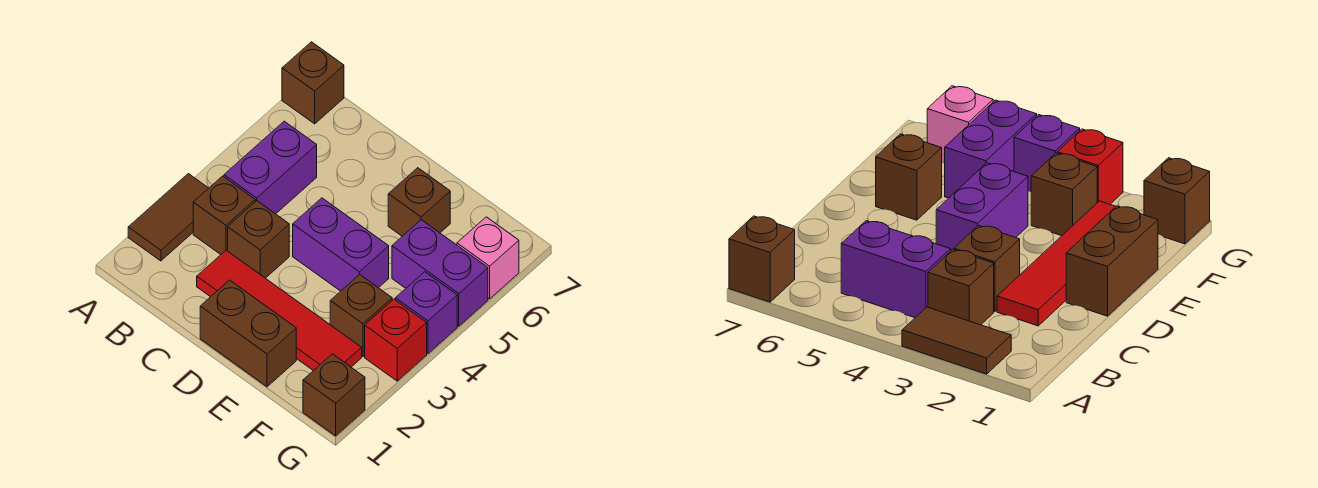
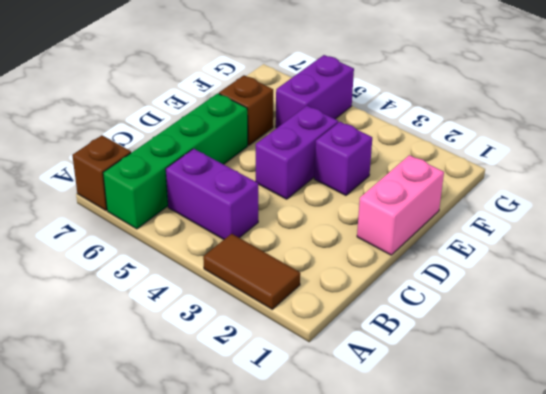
green brick A6:D6 level 1 -> none
pink brick D1:E1 level 1 -> brown brick D1:E1 level 1
purple brick E3 level 1 -> purple brick G4 level 1
none -> brown brick B3 level 1
none -> red tile C2:F2 level 1
none -> brown brick C3 level 1

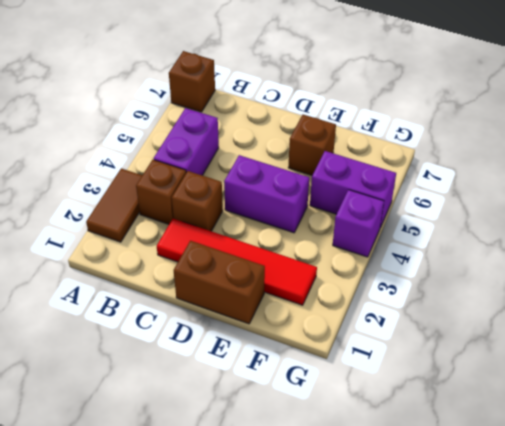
none -> brown brick F3 level 1
none -> brown brick G1 level 1
none -> red brick G3 level 1

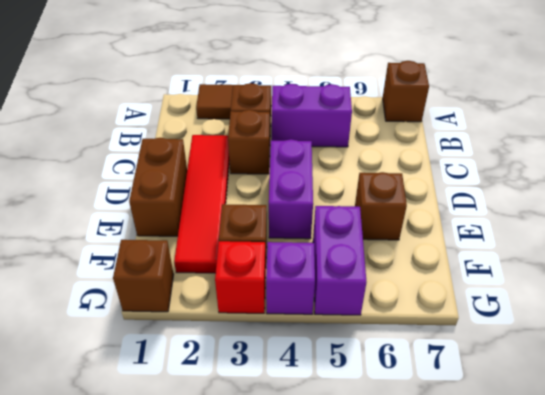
none -> pink brick G6 level 1

